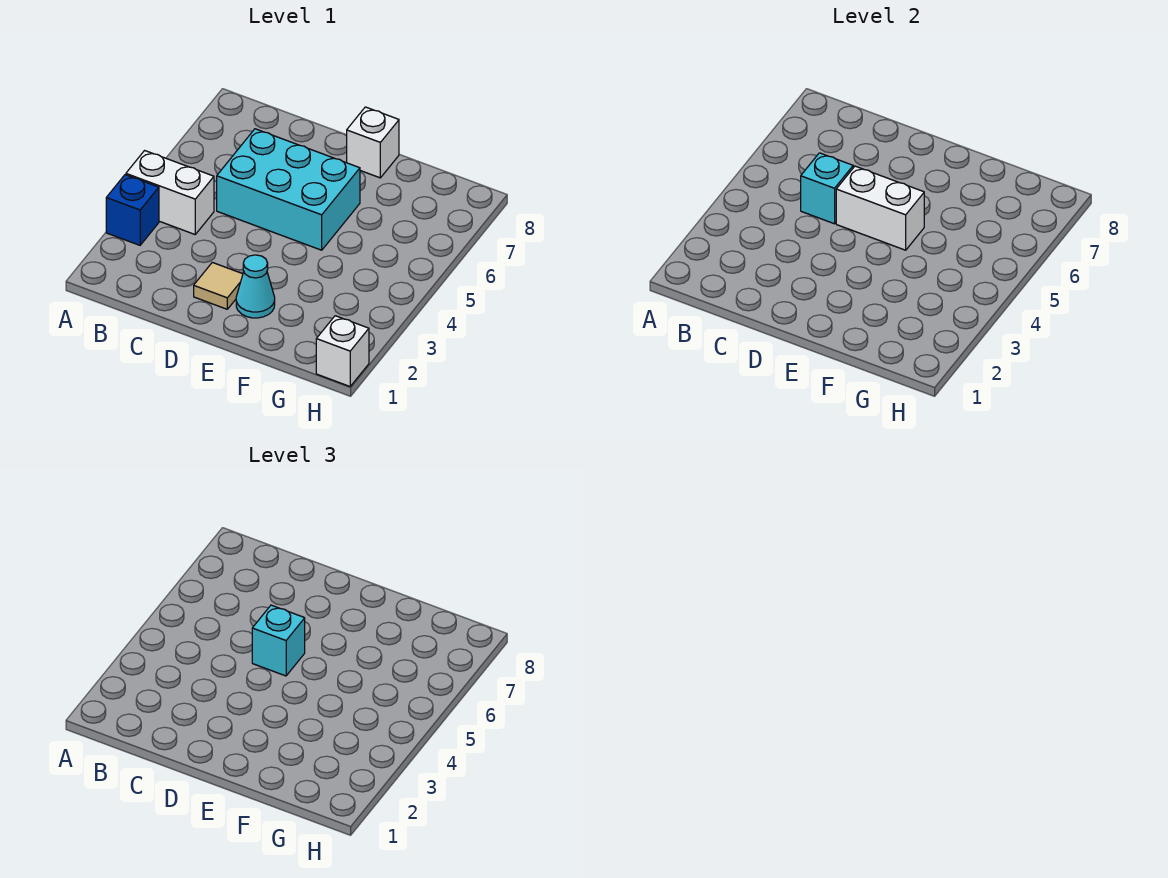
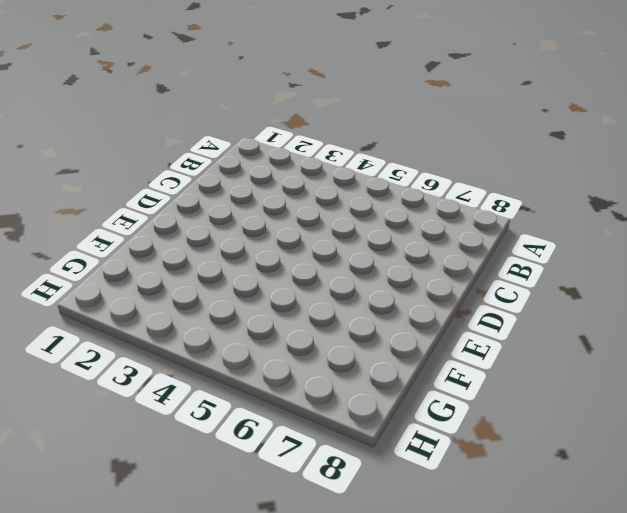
none -> blue brick A3 level 1
none -> white brick A4:B4 level 1

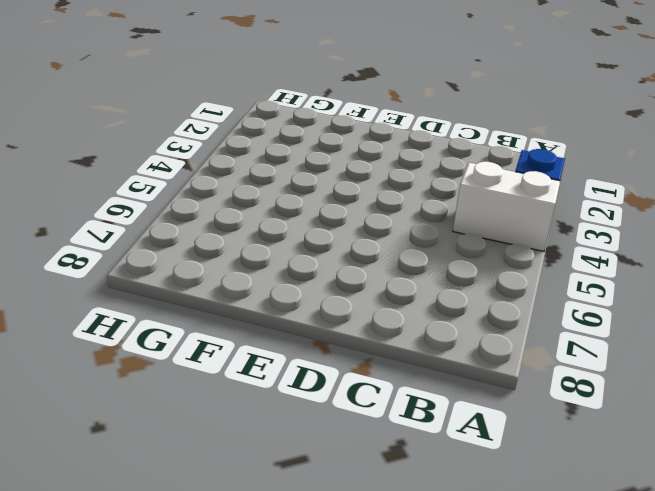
none -> cyan brick C5:E6 level 1
none -> tan tile D2 level 1

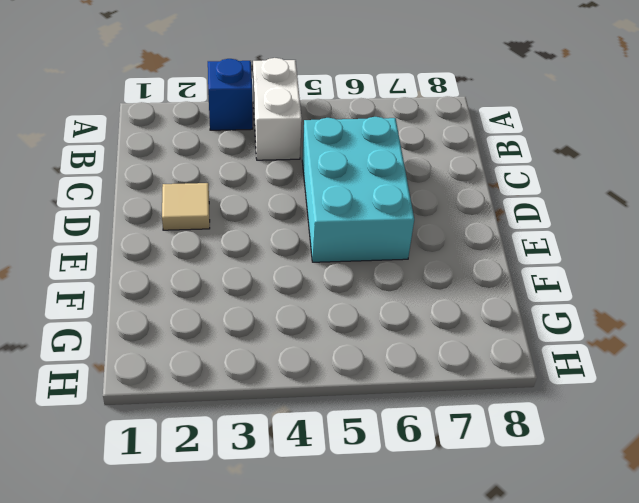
none -> cyan cone E2 level 1
none -> white brick E8 level 1

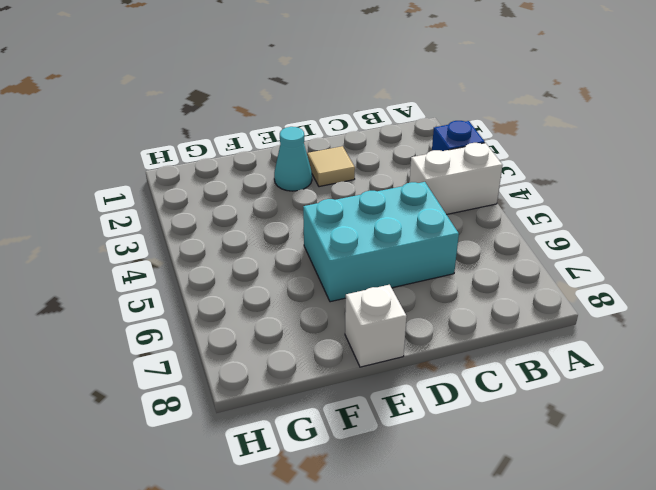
none -> white brick H1 level 1
none -> cyan brick C5 level 2

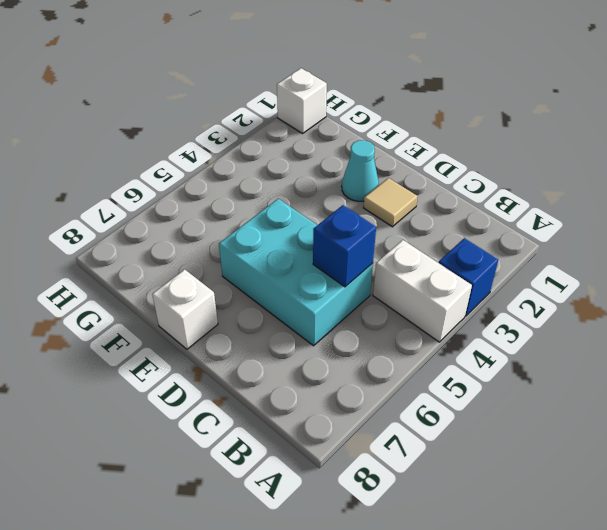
blue brick C5 level 2 -> cyan brick C5 level 2
none -> white brick D5:E5 level 2
none -> cyan brick D5 level 3

